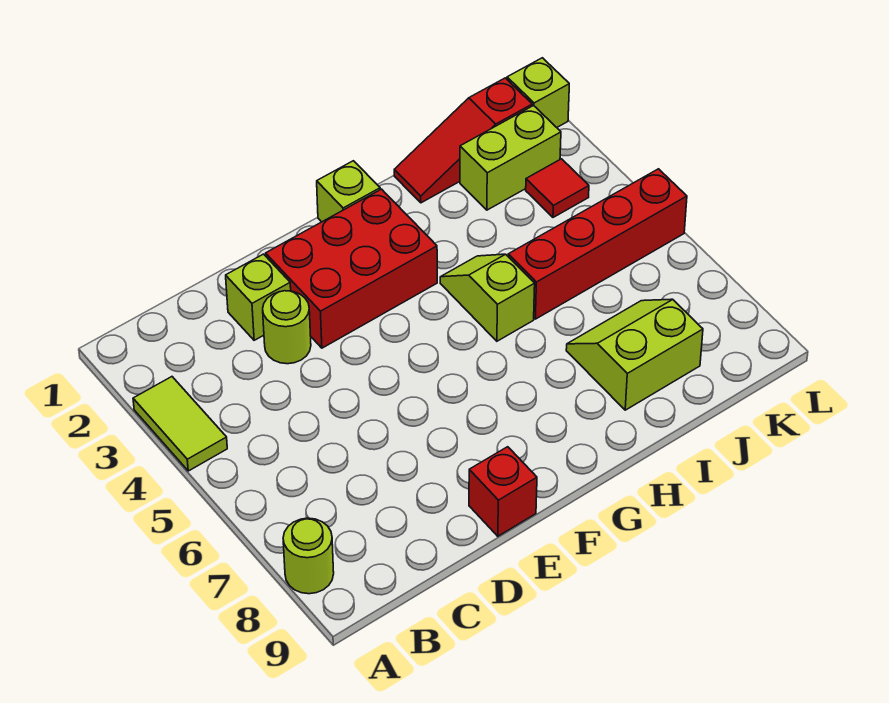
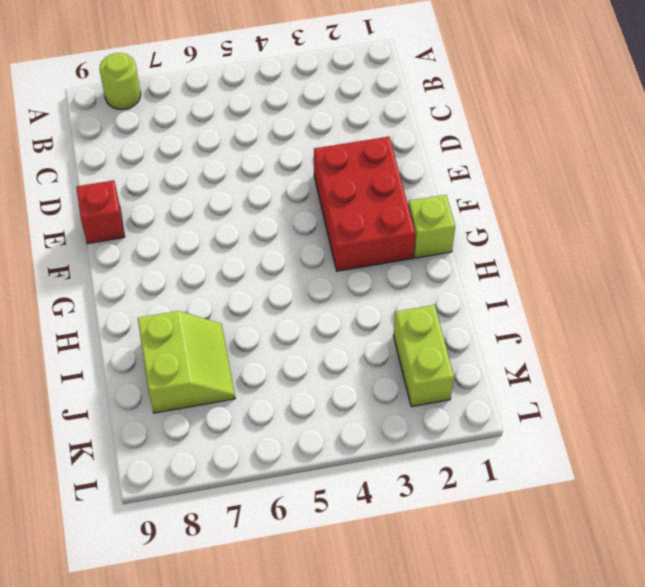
none -> lime tile A3:A4 level 1
none -> lime brick D2 level 1
none -> lime round brick D3 level 1

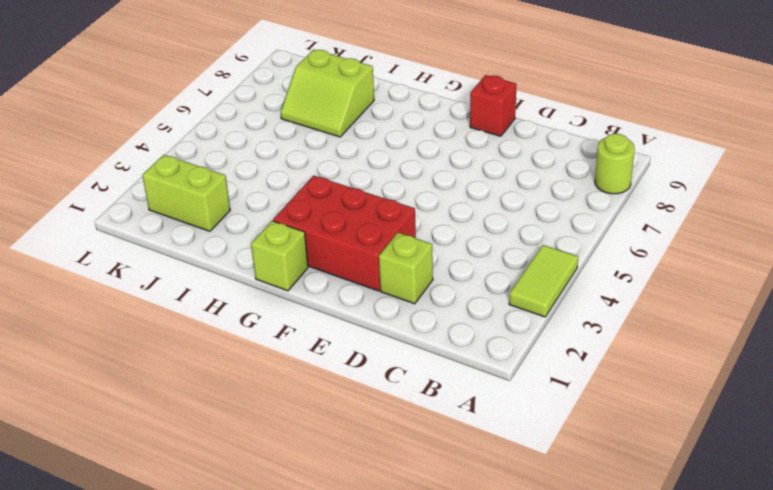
none -> lime round brick D3 level 1
none -> lime slope H4:H5 level 1 top 5
none -> red slope I1:K1 level 1 top K

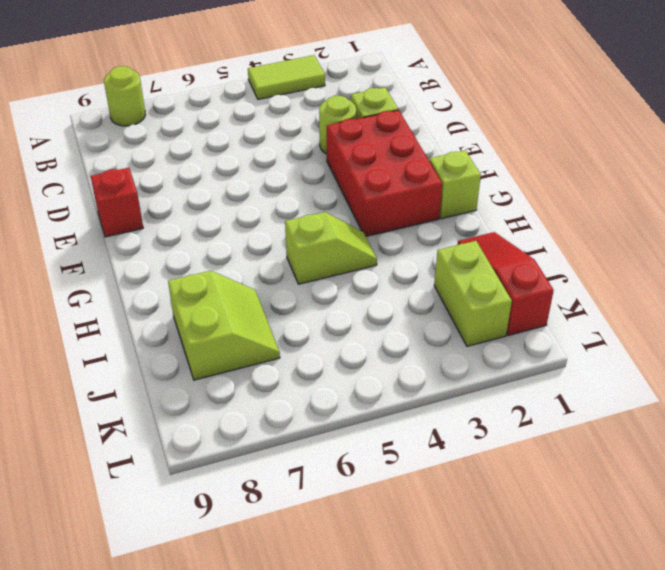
none -> red brick I5:L5 level 1
none -> red tile K3 level 1
none -> lime brick L1 level 1

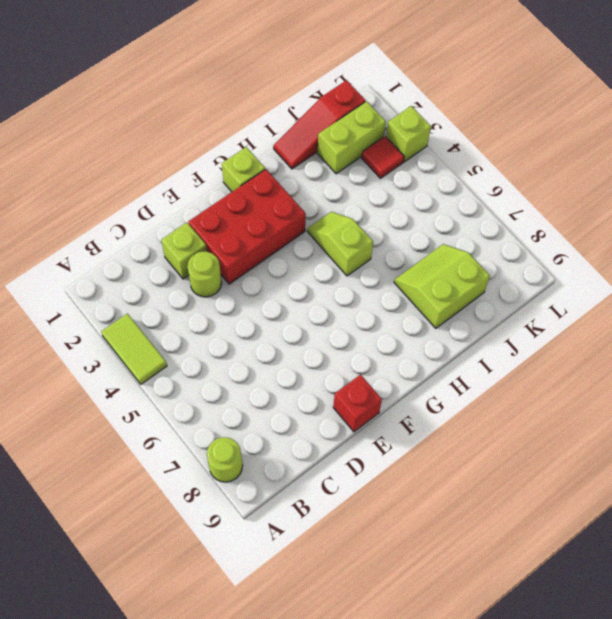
lime brick L3 level 1 -> lime brick L1 level 1
none -> red brick I5:L5 level 1

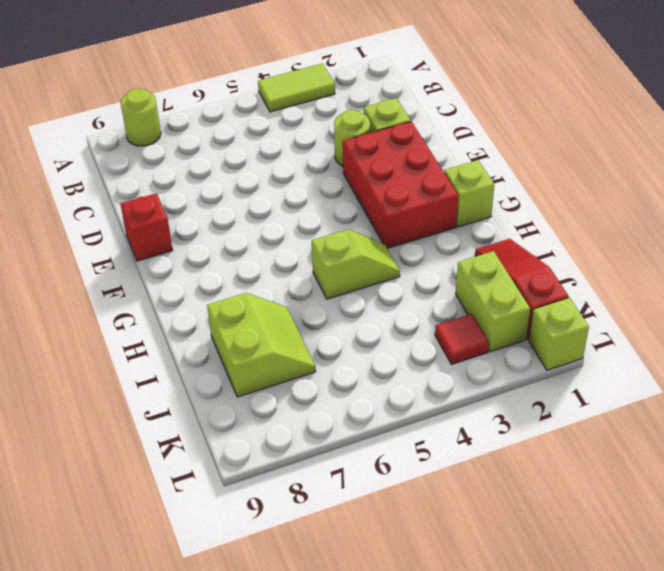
none -> red brick I5:L5 level 1

